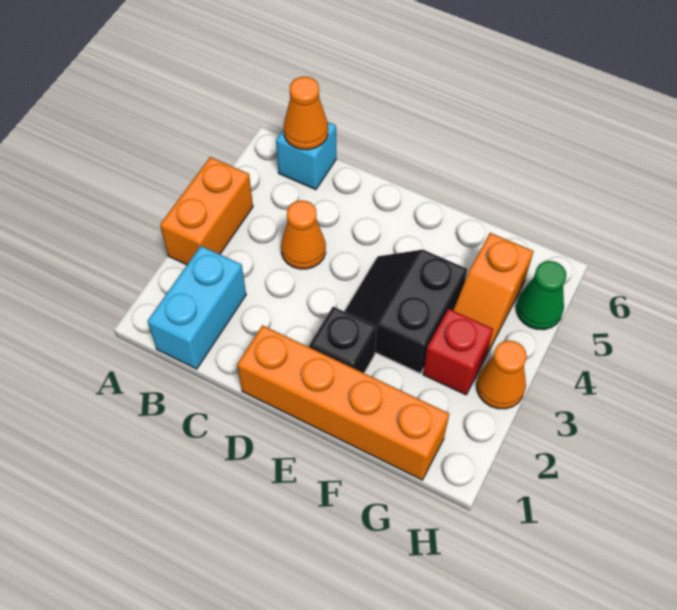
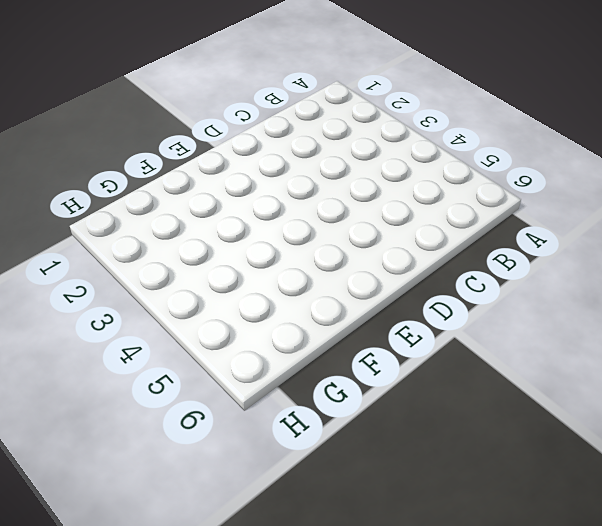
none -> orange brick A3:A4 level 1
none -> cyan brick B1:B2 level 1
none -> cyan brick B6 level 1

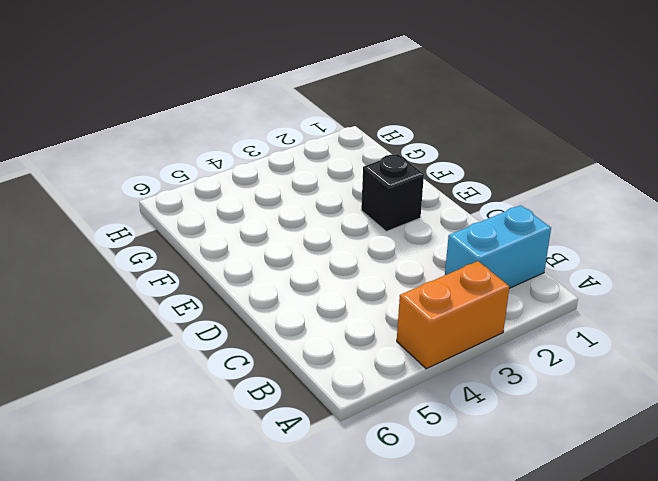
none -> cyan brick B6 level 1
none -> orange cone C4 level 1
none -> orange brick D1:G1 level 1

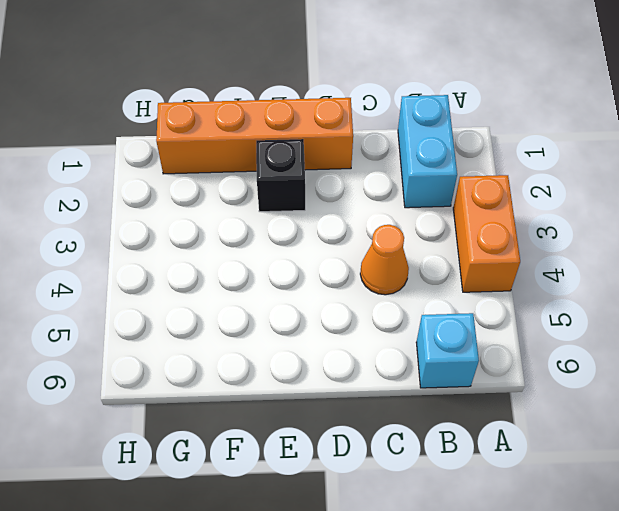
none -> black slope E3:F4 level 1 top F
none -> red brick G3 level 1
none -> orange slope G4:G5 level 1 top 5

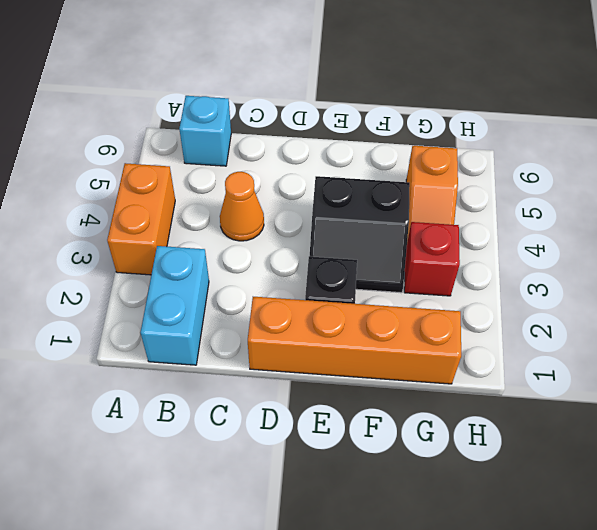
black slope E3:F4 level 1 top 4 -> black slope E3:F4 level 1 top F
none -> orange cone H3 level 1
none -> green cone H5 level 1
none -> orange cone B6 level 2

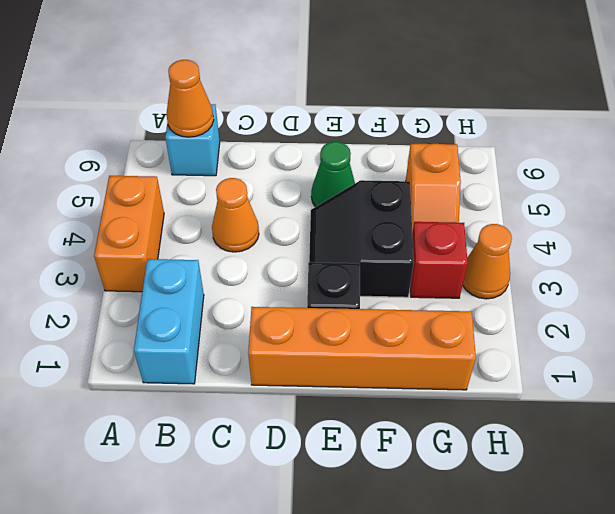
green cone E5 level 1 -> green cone H5 level 1

